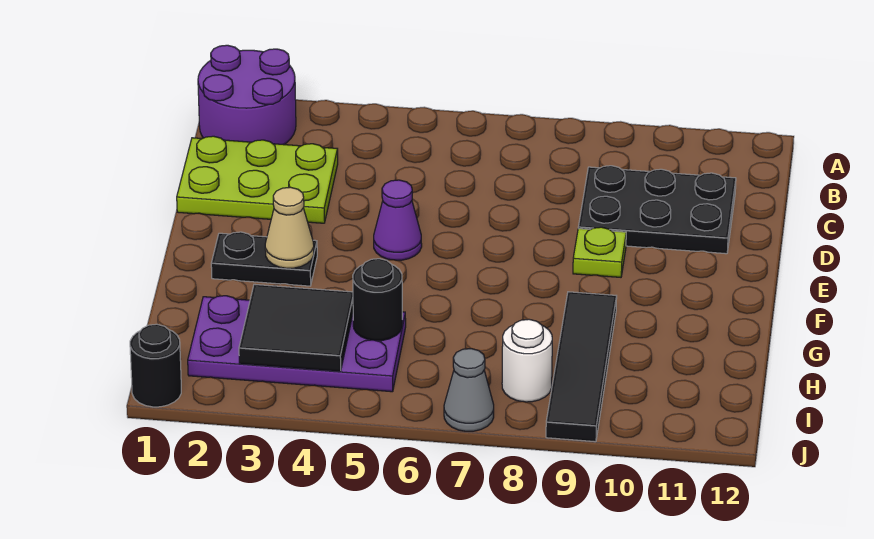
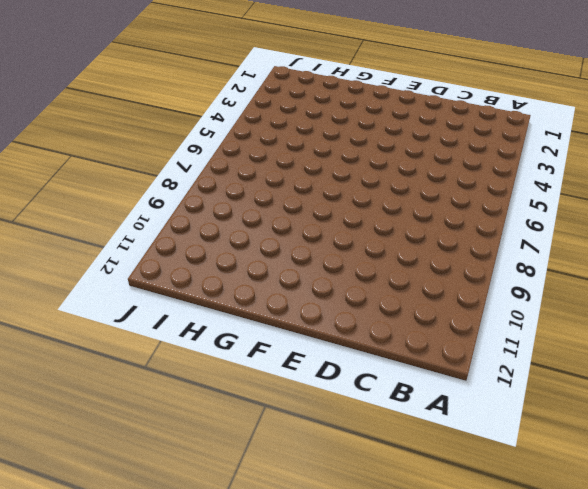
none -> purple round brick A1:B2 level 1
none -> lime plate C1:D3 level 1
none -> black plate C9:D11 level 1

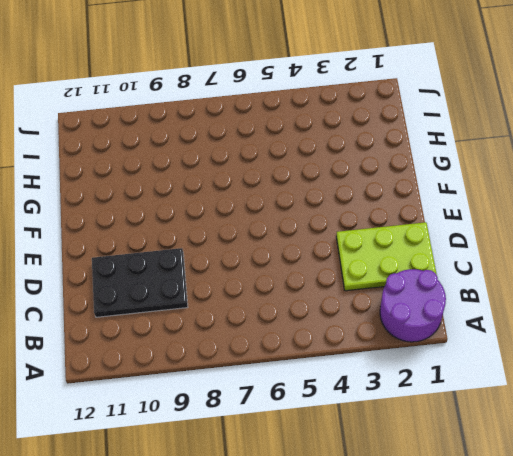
none -> purple cone E5 level 1
none -> lime plate E9 level 1
none -> black plate F2:F3 level 1

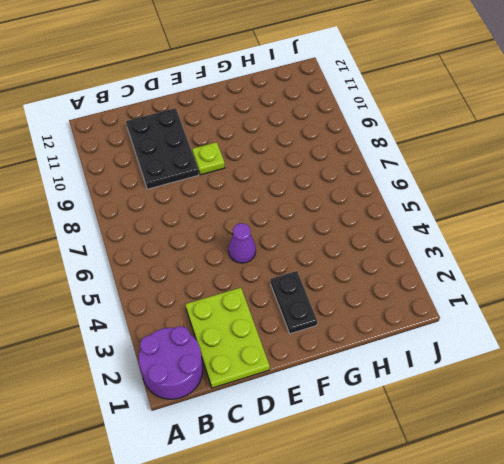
none -> black tile G9:J9 level 1
none -> purple plate H2:I5 level 1
none -> white round brick I8 level 1

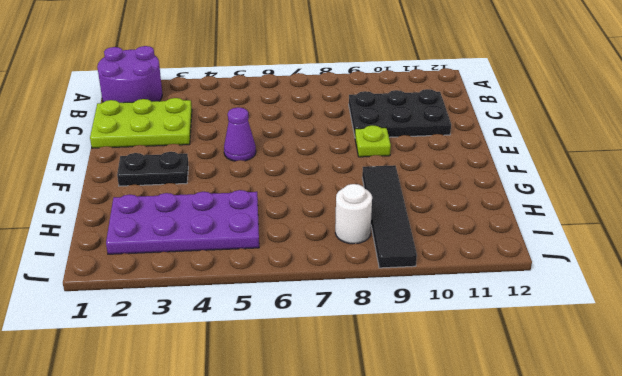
none -> black round brick J1 level 1
none -> grey cone J7 level 1
none -> tan cone F3 level 2

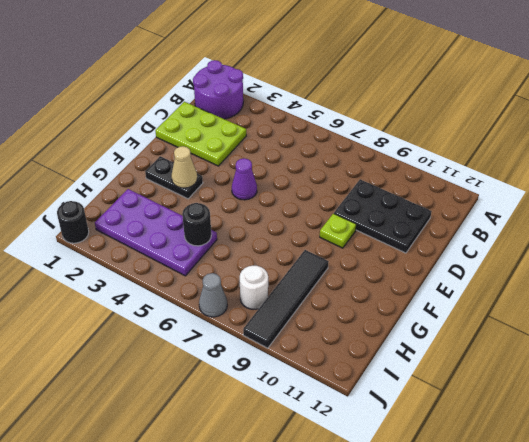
none -> black tile H3:I4 level 2

